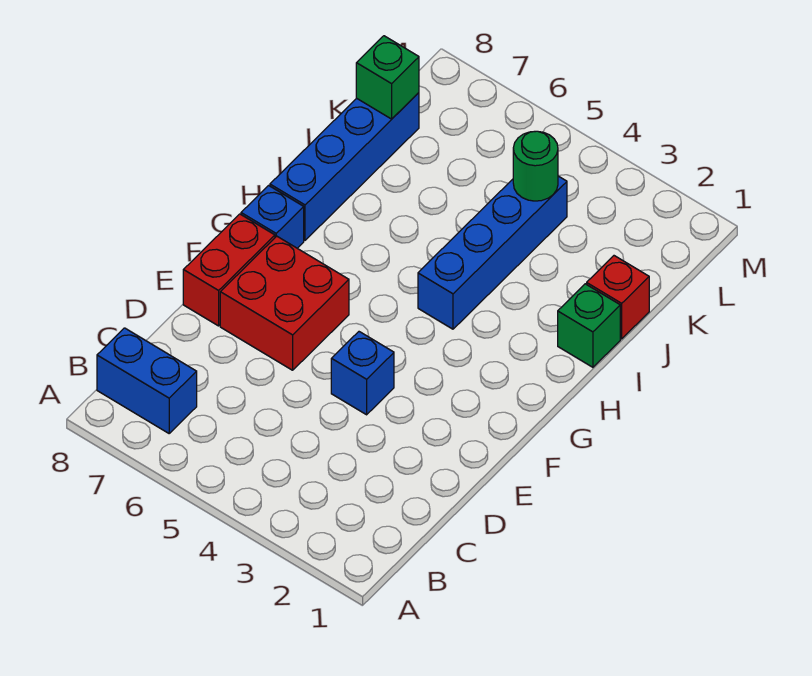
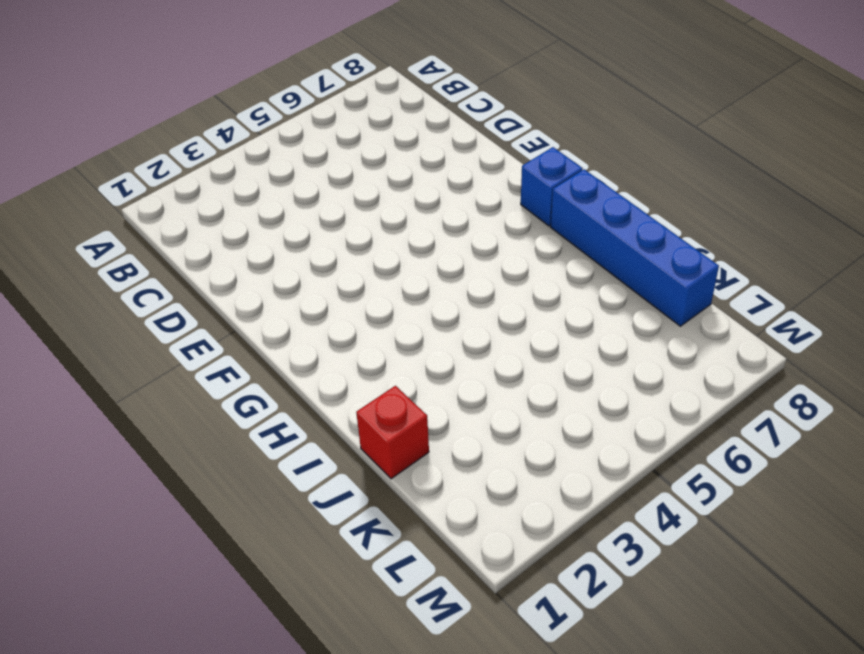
none -> blue brick B7:B8 level 1
none -> blue brick E4 level 1

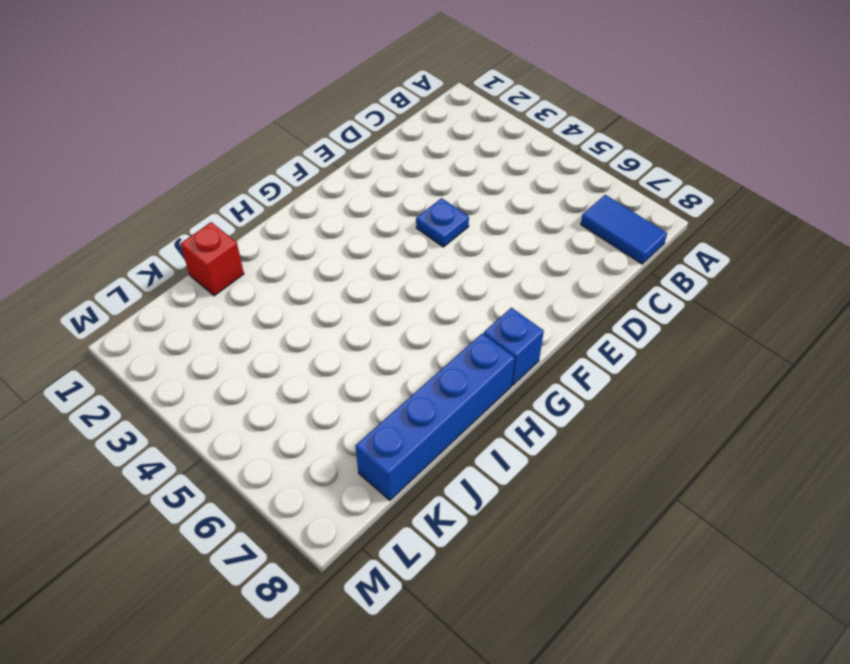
blue tile B7:B8 level 1 -> blue brick B7:B8 level 1
blue plate E4 level 1 -> blue brick E4 level 1
none -> red brick E6:F7 level 1
none -> red brick E8:F8 level 1

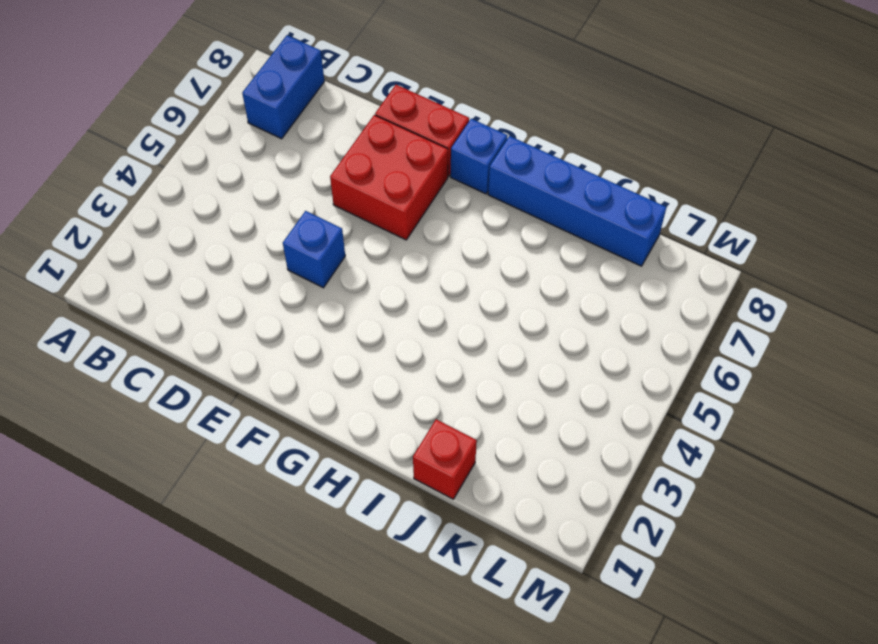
none -> blue brick H4:K4 level 1
none -> green brick I1 level 1

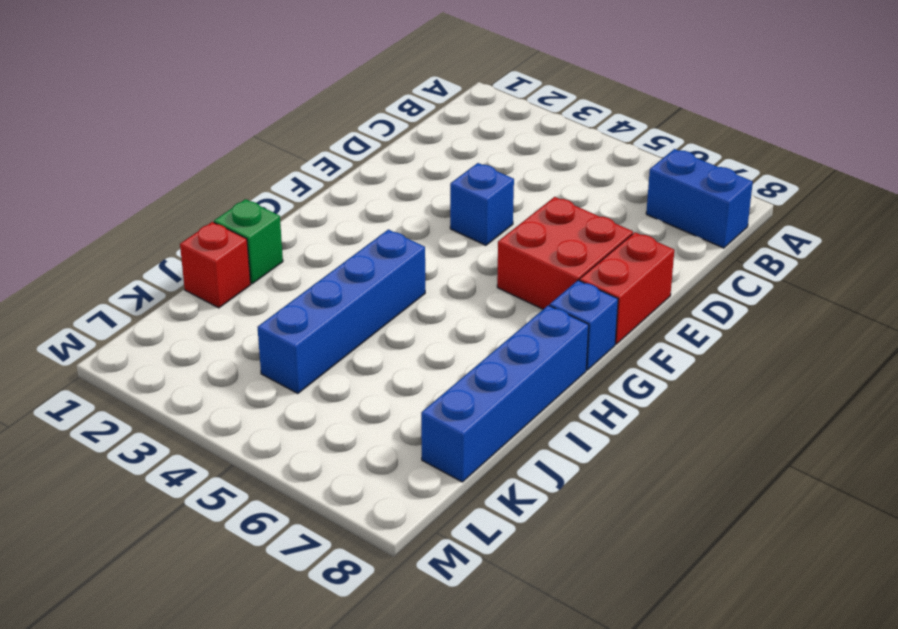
none -> green round brick K4 level 2
none -> green brick K8 level 2

